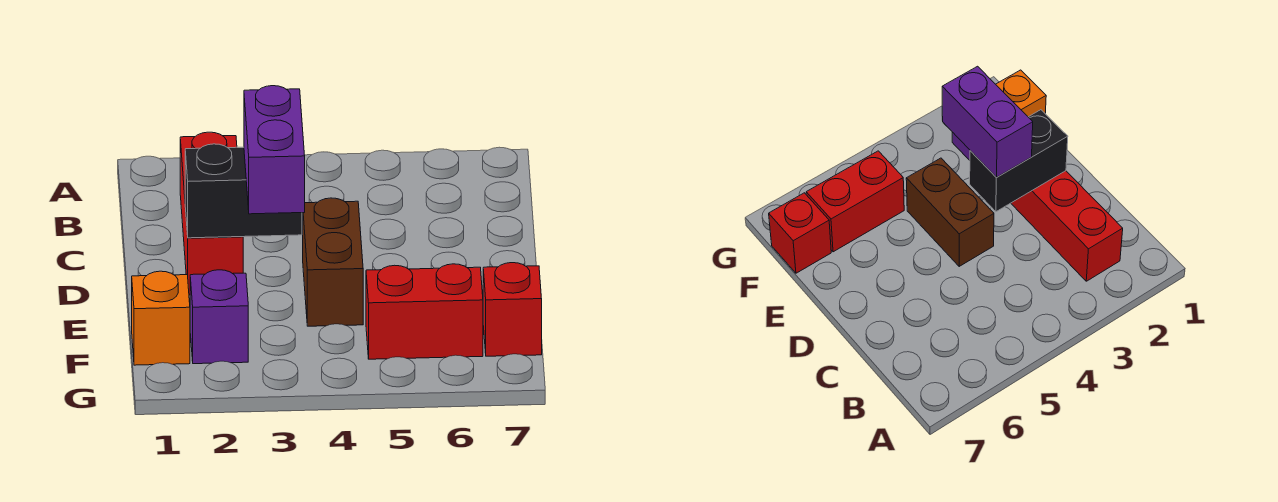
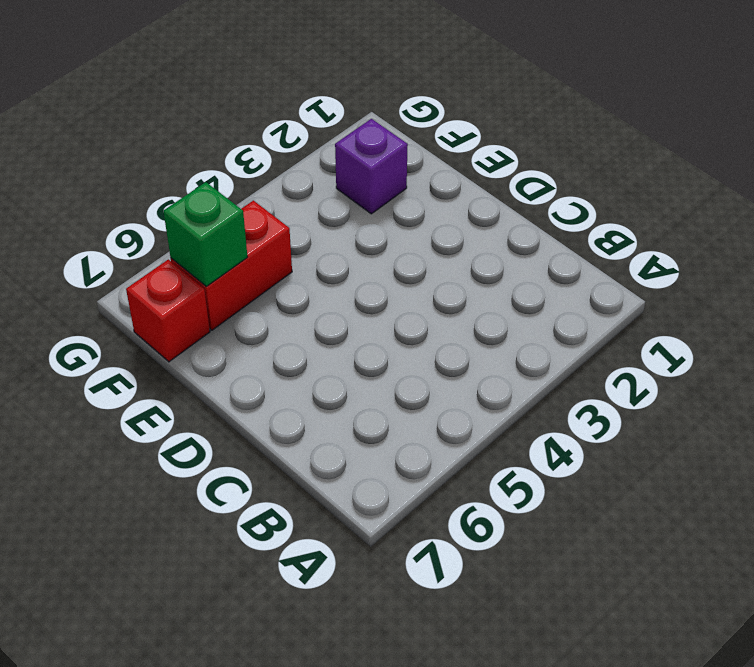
green brick F6 level 2 -> none
none -> red brick B2:D2 level 1
none -> brown brick D4:E4 level 1

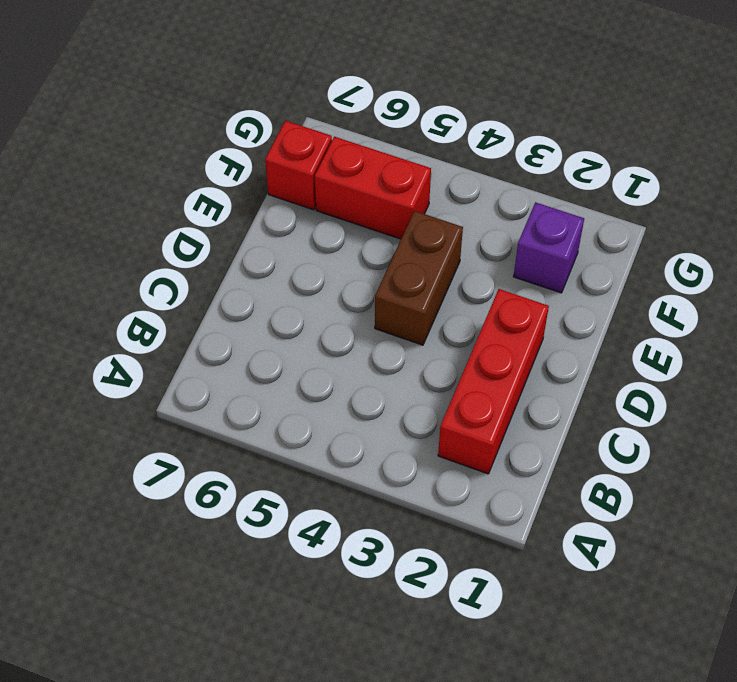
none -> orange brick F1 level 1
none -> black brick D2:D3 level 2

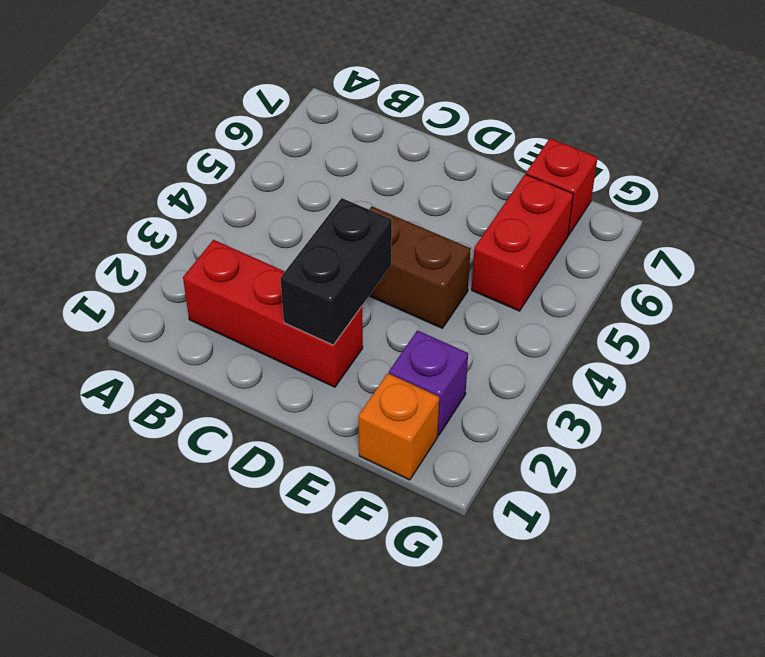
none -> purple brick D3:E3 level 3

